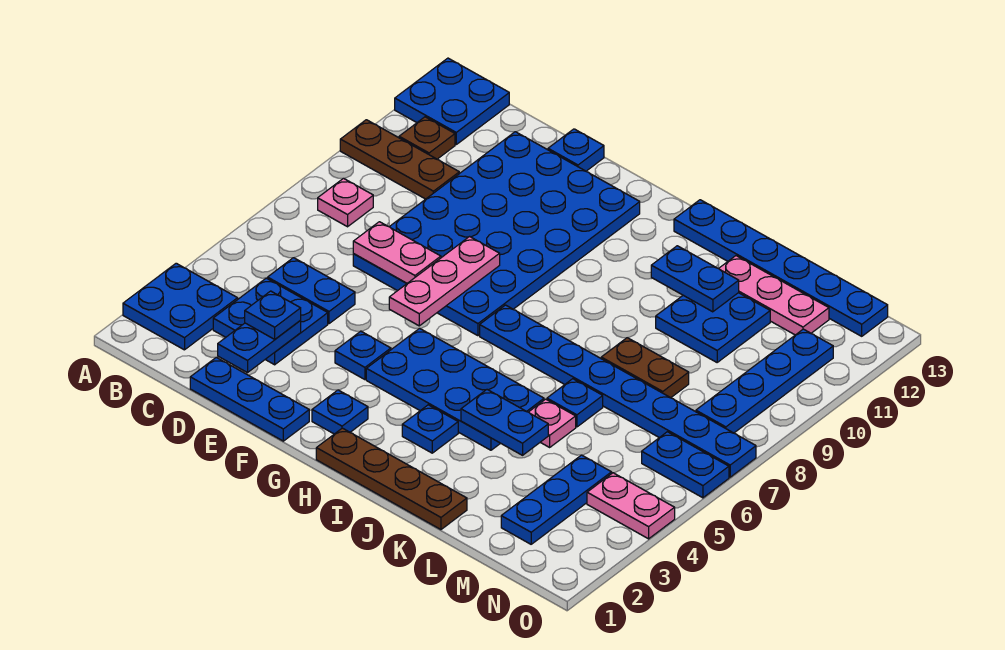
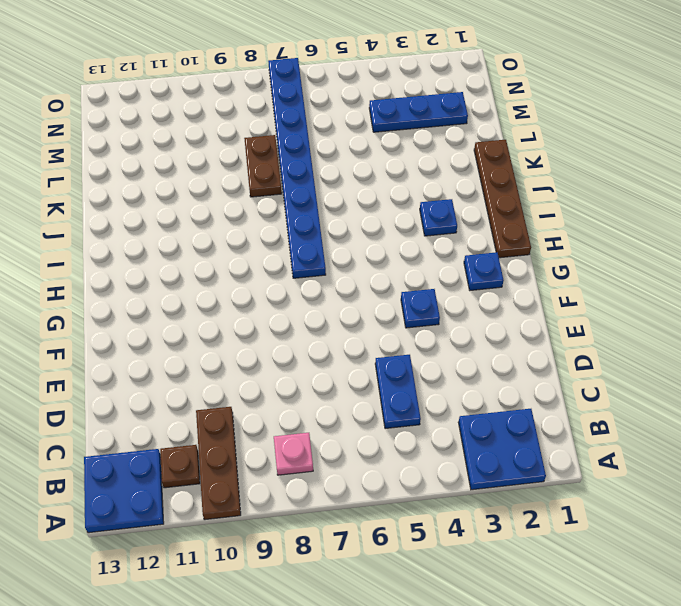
none -> blue plate C3:D4 level 1
none -> blue plate D1:F1 level 1
none -> blue plate D7:G12 level 1
none -> blue plate E13 level 1

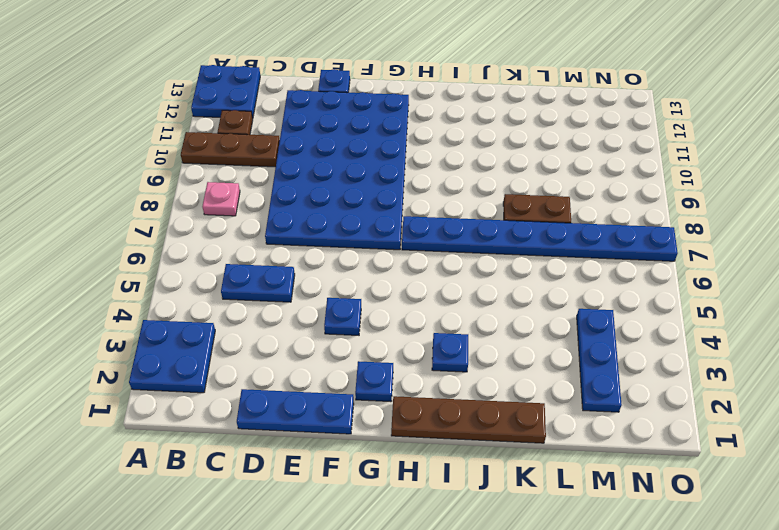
none -> blue plate C3:D4 level 1
none -> blue plate G4:J5 level 1
none -> blue plate I13:N13 level 1
none -> pink plate K5 level 1

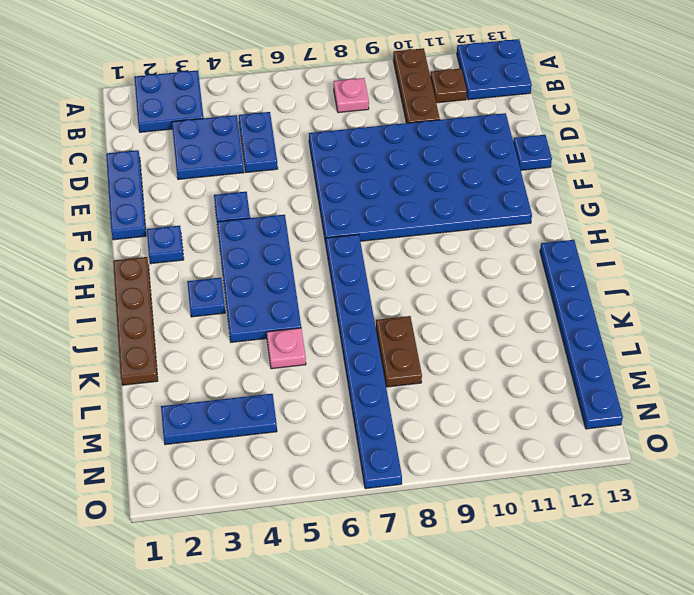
none -> blue plate K6 level 1
none -> blue plate K10:L11 level 1
none -> pink plate K12:M12 level 1
none -> pink plate N4:O4 level 1

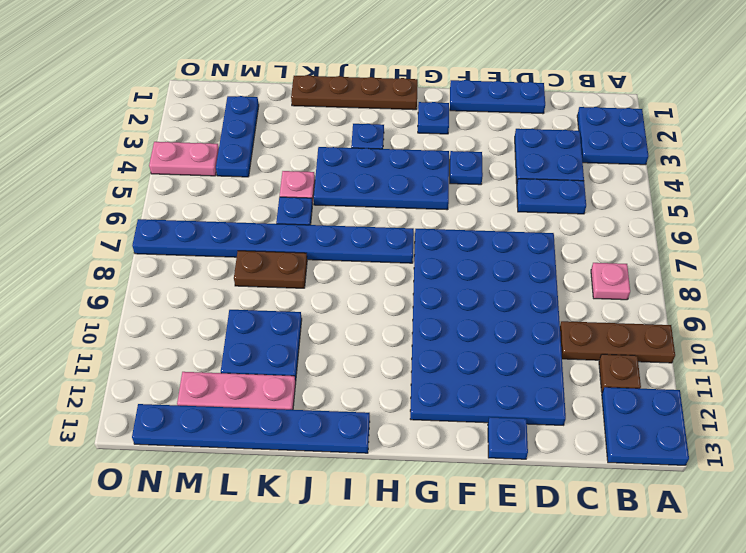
none -> blue plate N6:O6 level 1
none -> blue plate N8:N11 level 1
none -> blue plate D2:D3 level 2
none -> pink plate D7:E7 level 2

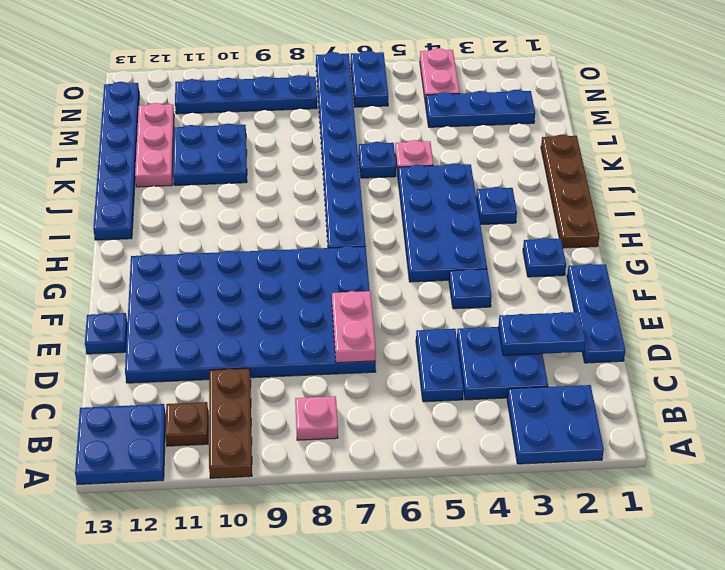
none -> brown plate K8:L8 level 1
none -> pink plate F6:F8 level 2
none -> blue plate J4:K4 level 2
none -> blue plate J11:K11 level 2

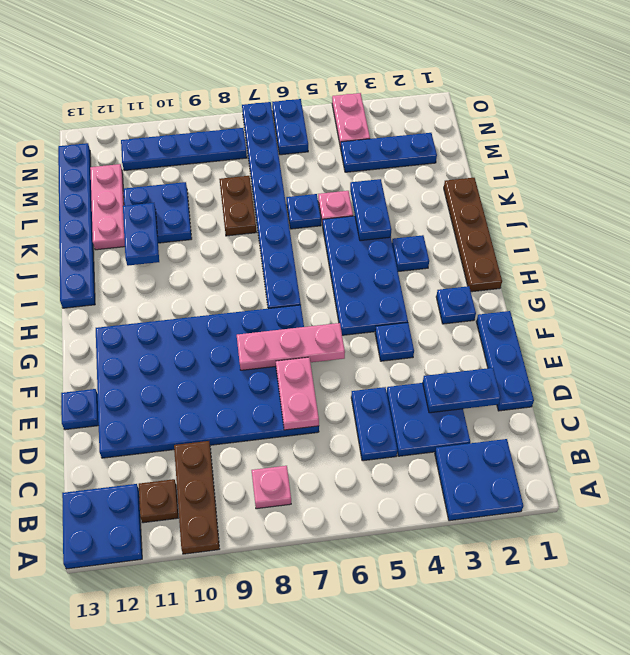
none -> blue plate D3 level 3

